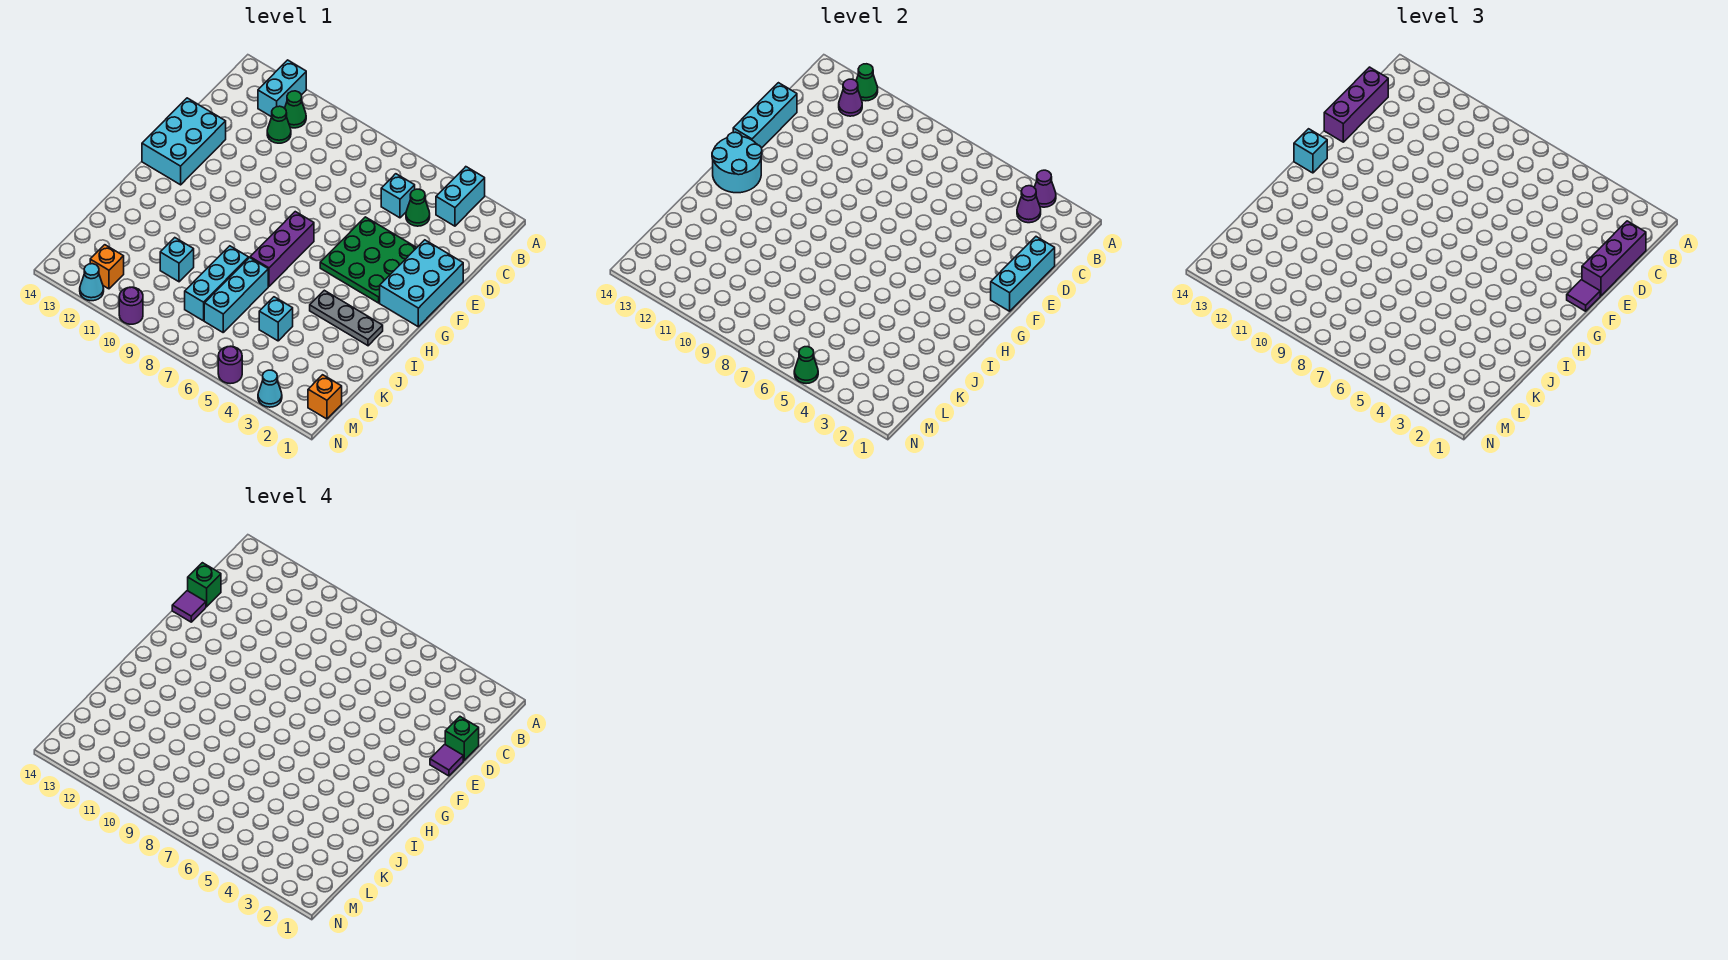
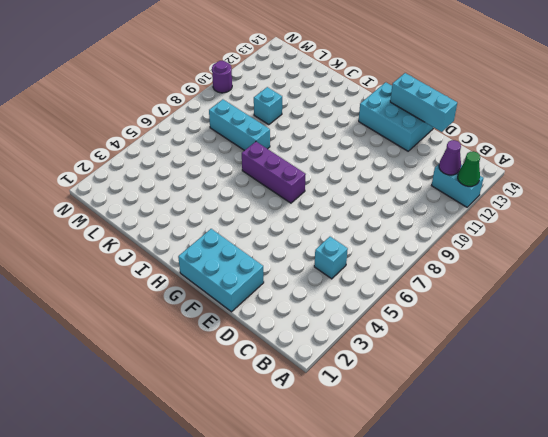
none -> cyan brick A3:B3 level 1
none -> green cone B11 level 1
none -> green cone C4 level 1
none -> green cone C11 level 1

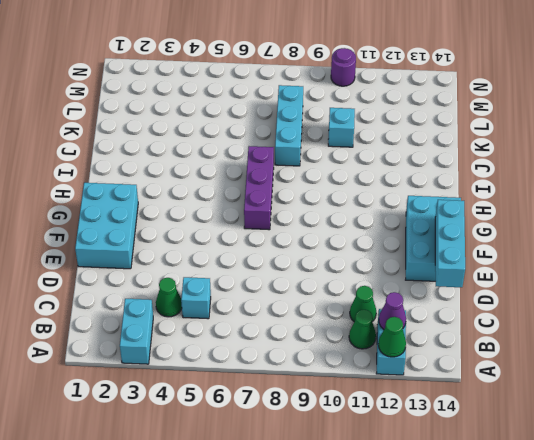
none -> green plate E3:G5 level 1
none -> grey plate I2:I4 level 1
none -> cyan brick J7:L7 level 1
none -> cyan brick K5 level 1

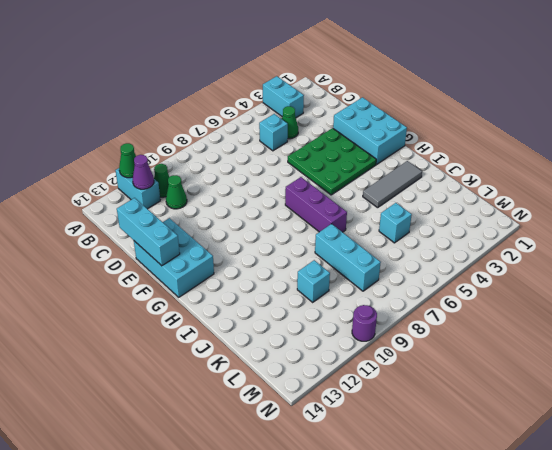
grey tile I2:I4 level 1 -> grey plate I2:I4 level 1
none -> cyan brick J7:L7 level 1
none -> orange brick M1 level 1
none -> orange brick M12 level 1
none -> cyan cone N3 level 1

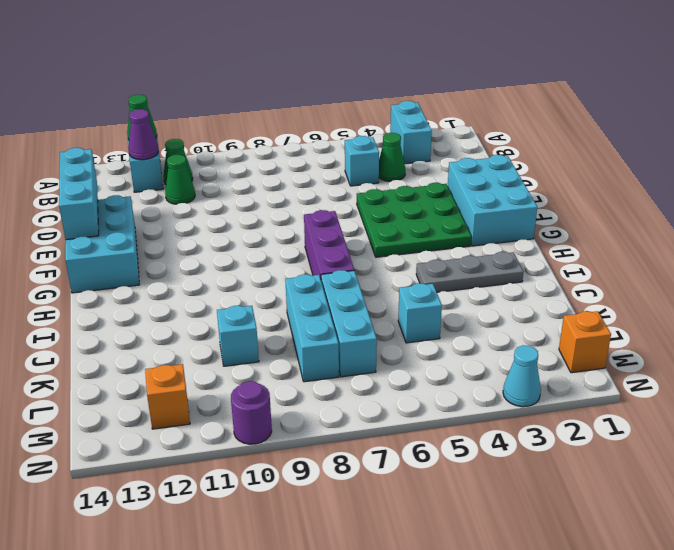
none -> purple round brick N5 level 1
none -> cyan cone N12 level 1
none -> purple cone A3 level 2
none -> purple cone B3 level 2

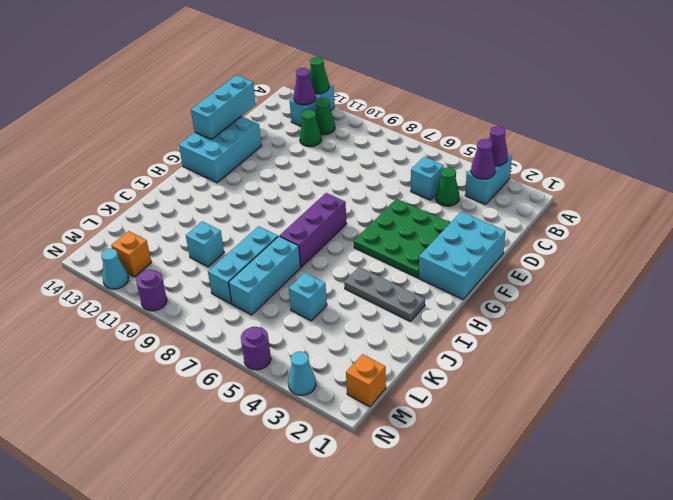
none -> cyan brick D1:F1 level 2
none -> cyan round brick G13:H14 level 2
none -> green cone N5 level 2
none -> purple brick C1:E1 level 3

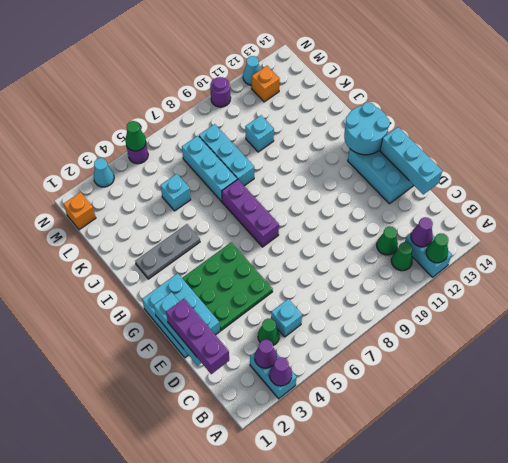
none -> purple brick C14:E14 level 3
none -> purple tile F1 level 3
none -> cyan brick G14 level 3
none -> green brick D1 level 4

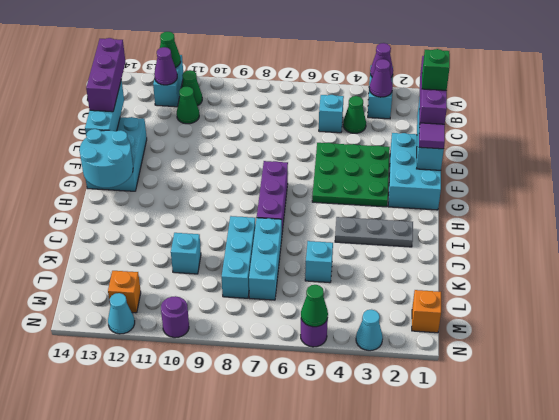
none -> cyan brick G14 level 3
none -> green brick D14 level 4
none -> purple tile E1 level 4
none -> purple tile E14 level 4

